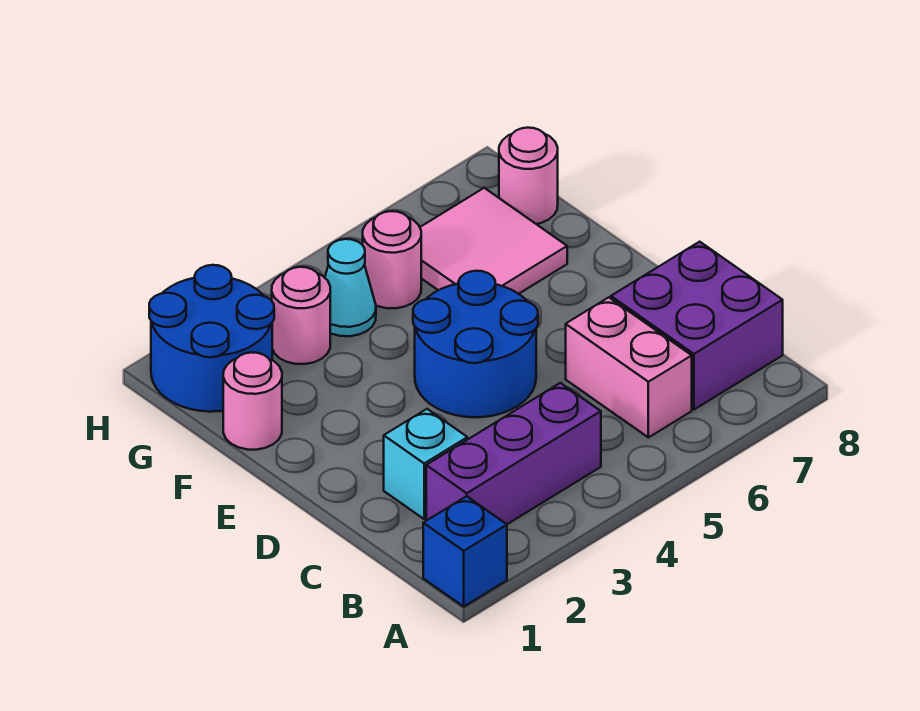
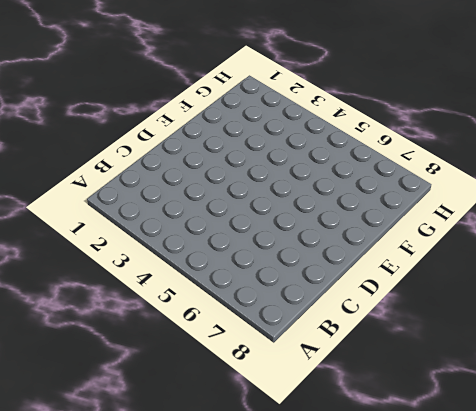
none -> blue brick A1 level 1
none -> purple brick B2:B4 level 1
none -> pink brick B6:C6 level 1

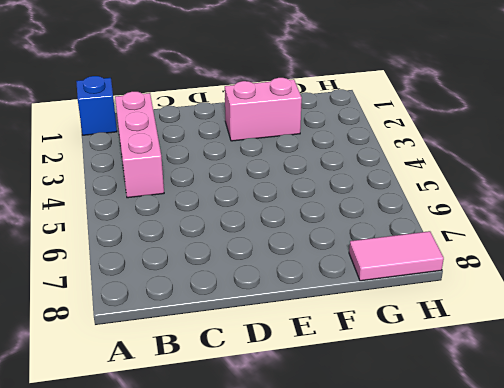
pink brick B2:B4 level 1 -> purple brick B2:B4 level 1
pink brick E2:F2 level 1 -> pink brick B6:C6 level 1
pink tile G8:H8 level 1 -> pink round brick G8 level 1
none -> purple brick B7:C8 level 1
none -> cyan brick C2 level 1
none -> blue round brick D4:E5 level 1

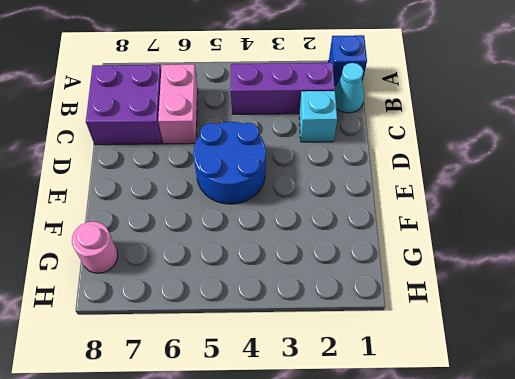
cyan cone B1 level 1 -> cyan cone G4 level 1
none -> pink round brick F1 level 1
none -> pink tile F6:G7 level 1
none -> blue round brick G1:H2 level 1

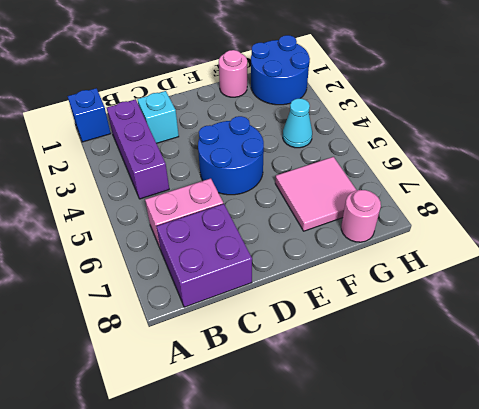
none -> pink round brick G3 level 1
none -> pink round brick G5 level 1

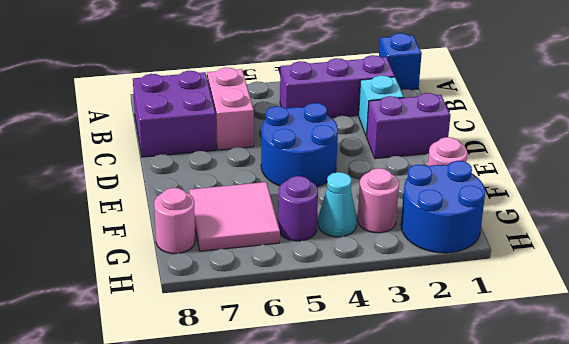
purple brick D1:D2 level 1 -> none
purple round brick G5 level 1 -> pink round brick G5 level 1

